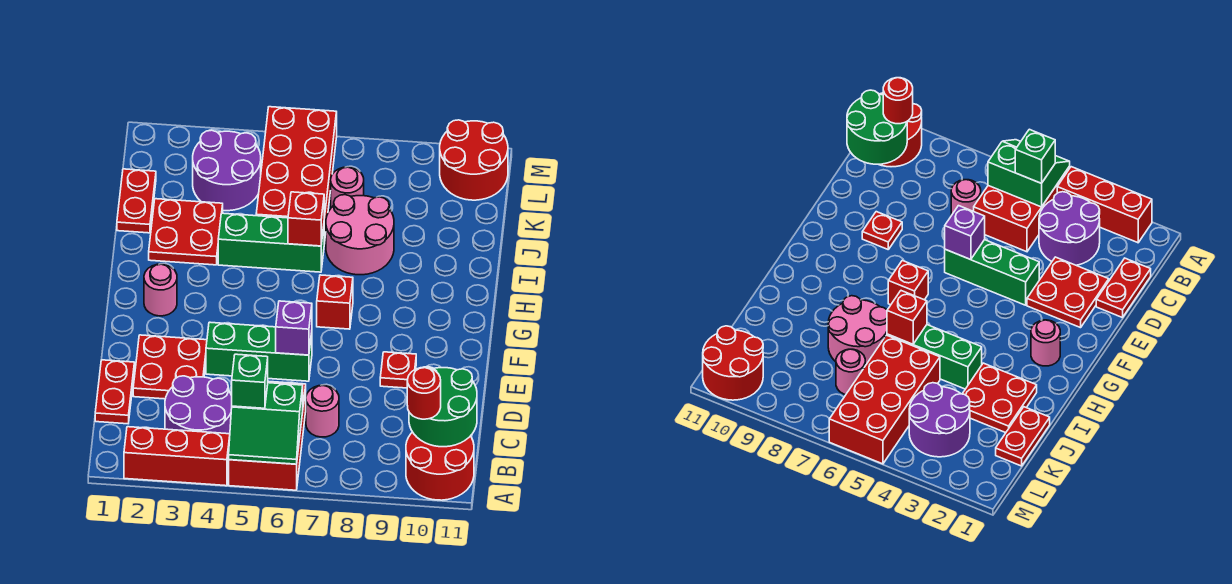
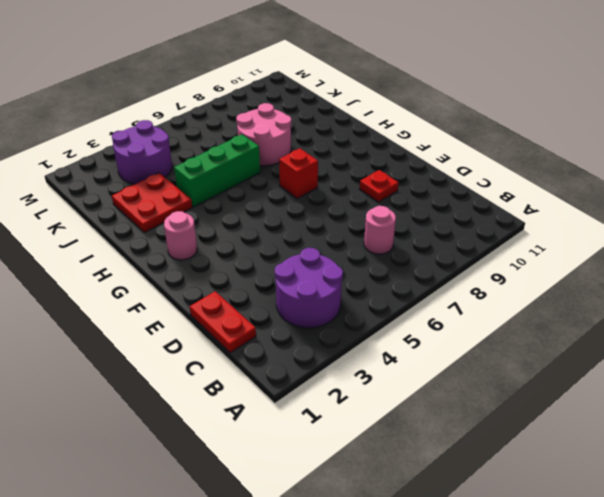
none -> red brick A2:A4 level 1
none -> red brick A5:C6 level 1
none -> red round brick A10:B11 level 1

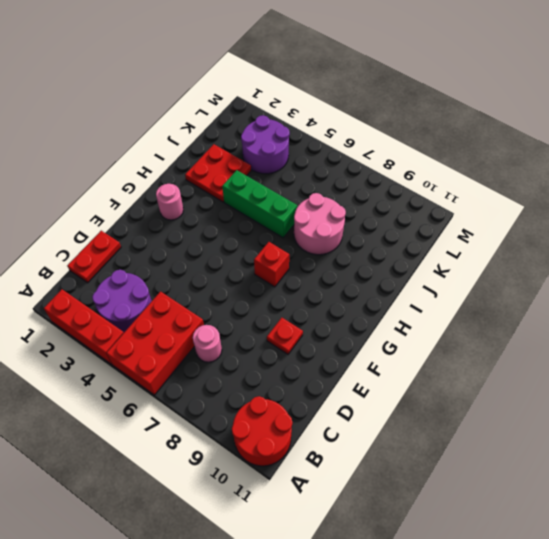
none -> red plate D2:E3 level 1
none -> green brick E4:E6 level 1
none -> red plate J1:K1 level 1

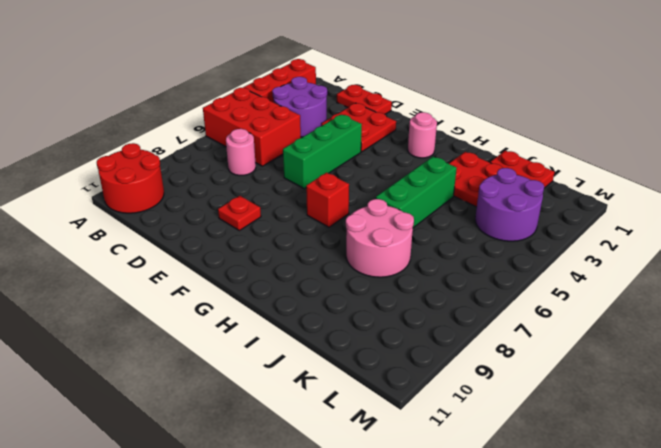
none -> red brick J5:M6 level 1
none -> pink round brick K7 level 1
none -> red round brick L10:M11 level 1

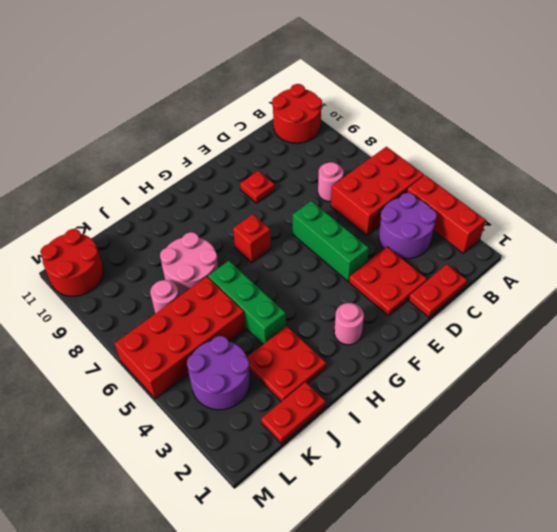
none -> green slope A5:B6 level 2 top B
none -> green round brick B10:C11 level 2
none -> purple brick E6 level 2

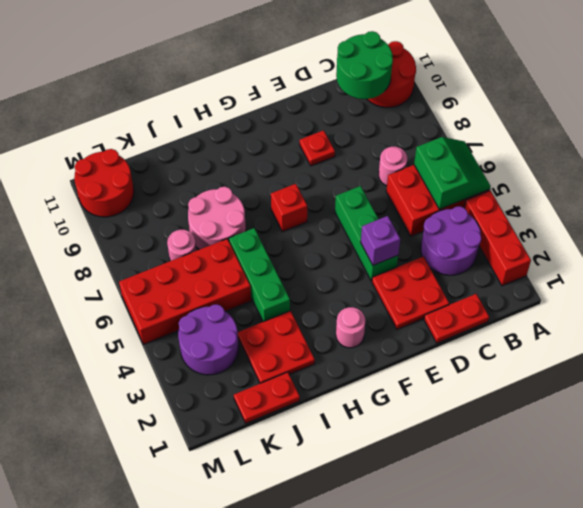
purple brick E4 level 2 -> purple brick E6 level 2
none -> red brick I6 level 2
none -> green brick B5 level 3
none -> red round brick B10 level 3

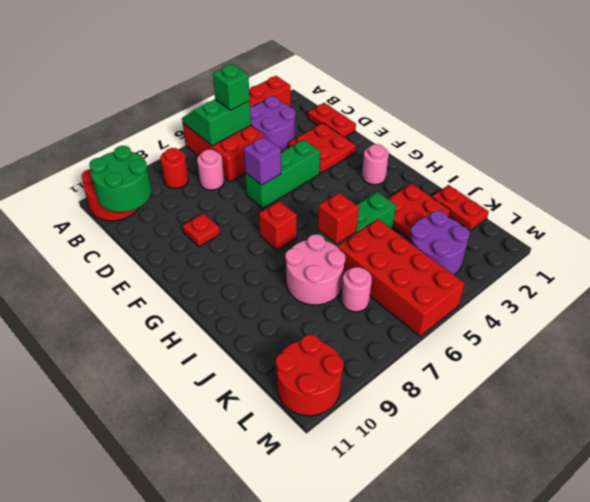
red round brick B8 level 1 -> red round brick B10 level 3

